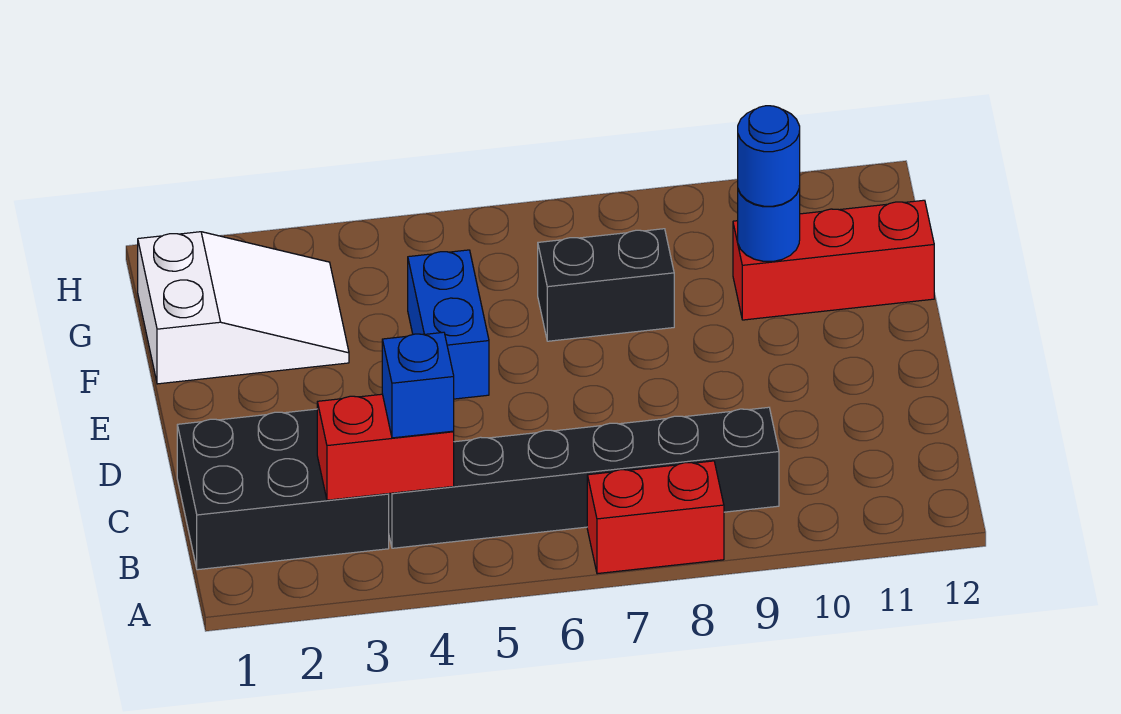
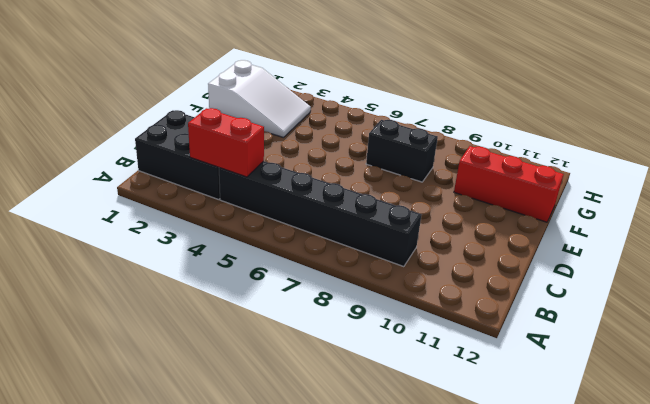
none -> red brick A7:A8 level 1
none -> blue brick E5:F5 level 1

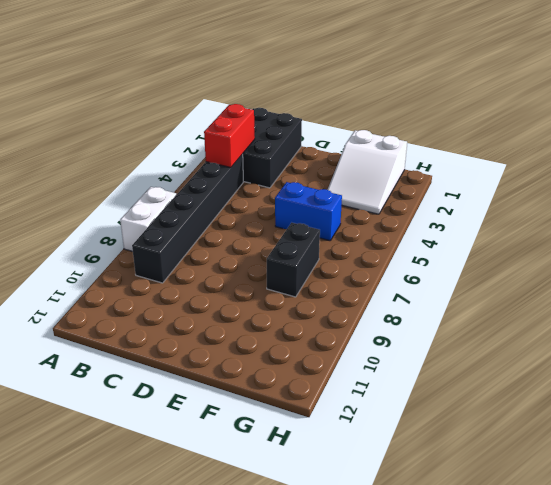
white brick A7:A8 level 1 -> red brick A7:A8 level 1
none -> red brick F10:F12 level 1
none -> blue round brick F10 level 2

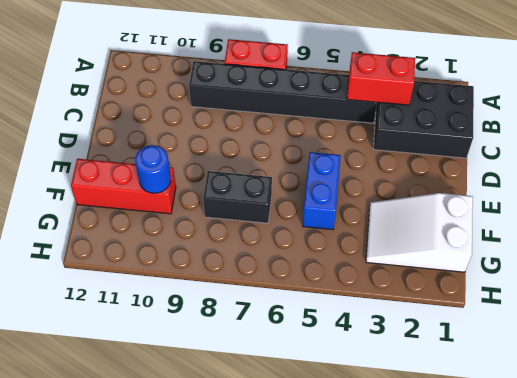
none -> blue brick B4 level 3
none -> blue round brick F10 level 3

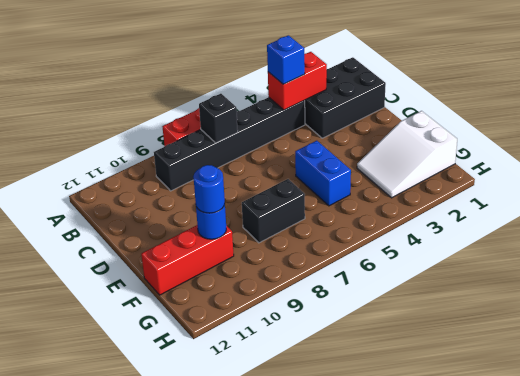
black brick B7 level 2 -> none

